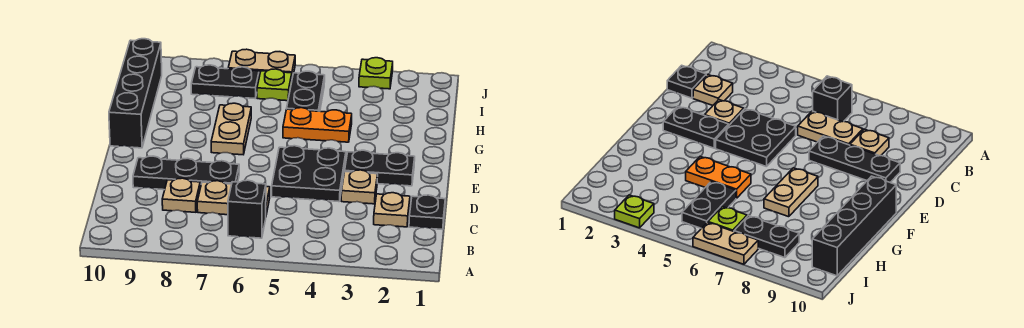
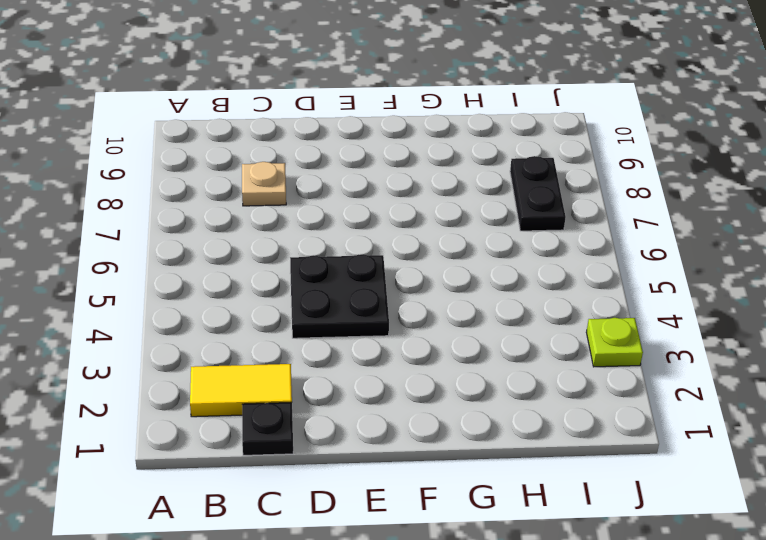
yellow tile B2:C2 level 1 -> tan plate C2 level 1
none -> black brick B6 level 1
none -> tan plate C6:C7 level 1
none -> tan plate D3 level 1

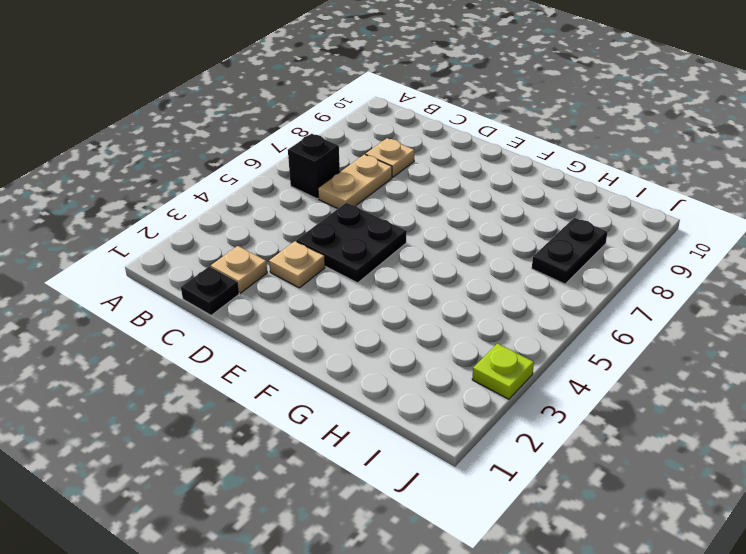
none -> black plate D7:D9 level 1
none -> black plate E2:E3 level 1
none -> tan plate F7:G7 level 1

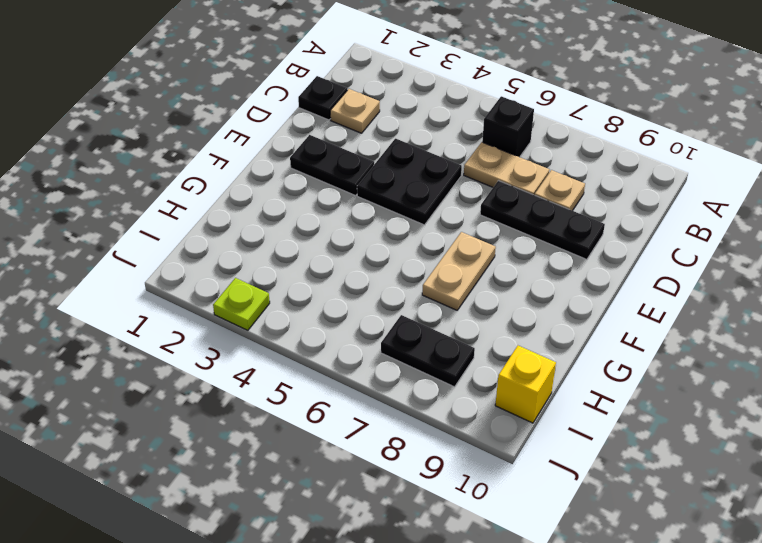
yellow brick I10 level 1 -> black brick F10:I10 level 1
none -> tan plate D3 level 1
none -> orange plate G4:G5 level 1
none -> black plate H5:I5 level 1

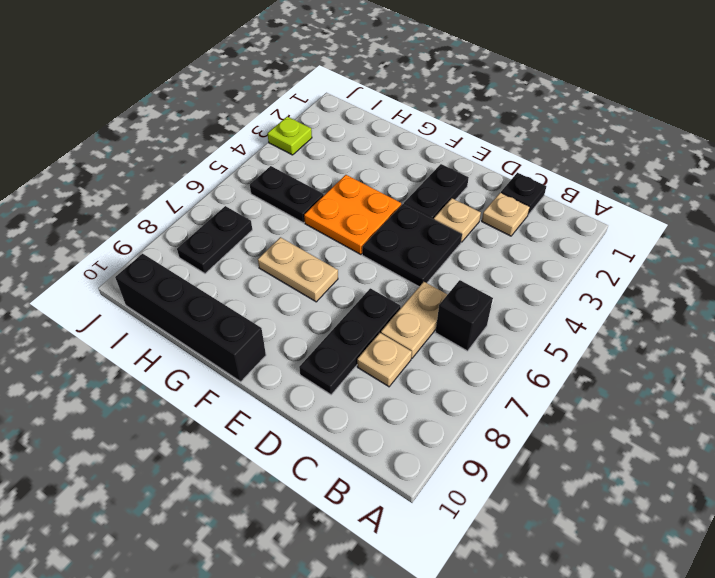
orange plate F4:G5 level 1 -> orange plate G4:G5 level 1
none -> lime plate I6 level 1
none -> tan plate J6:J7 level 1

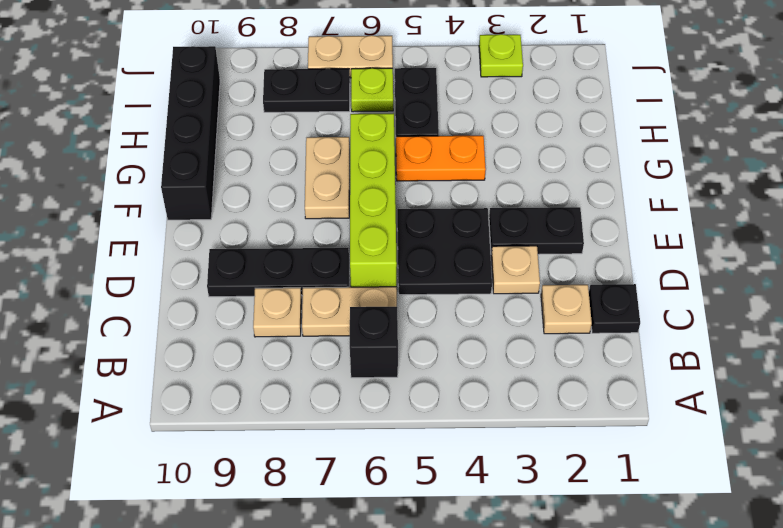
lime brick D6:G6 level 1 -> none

